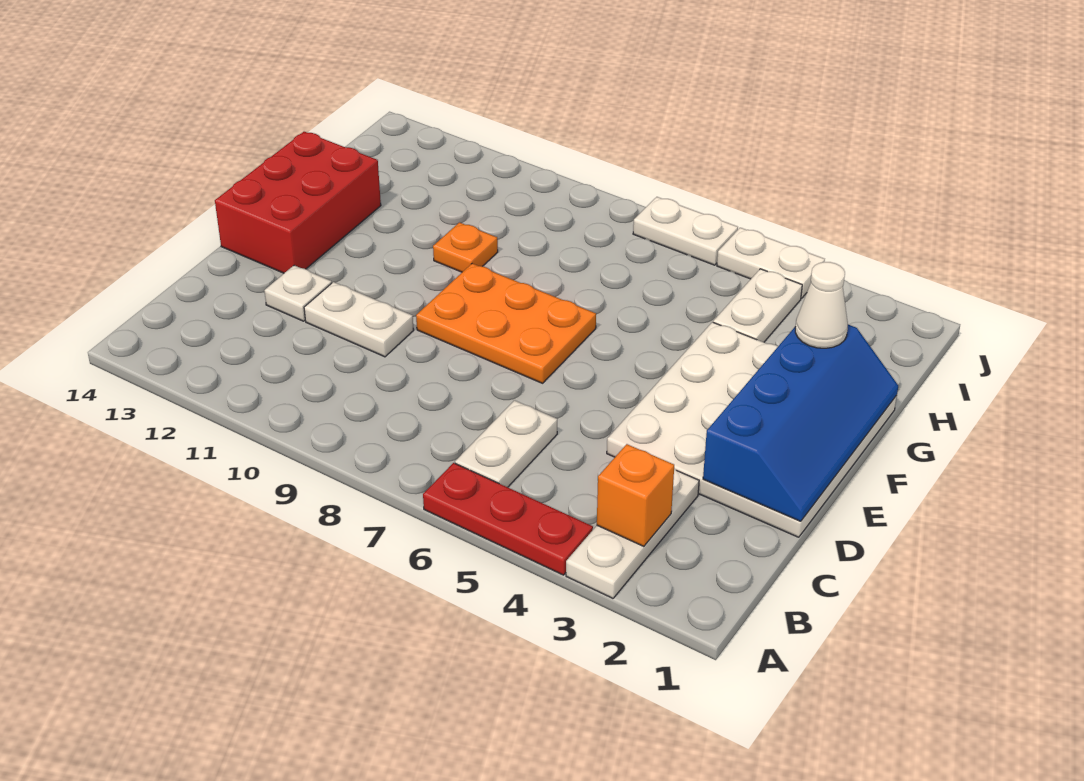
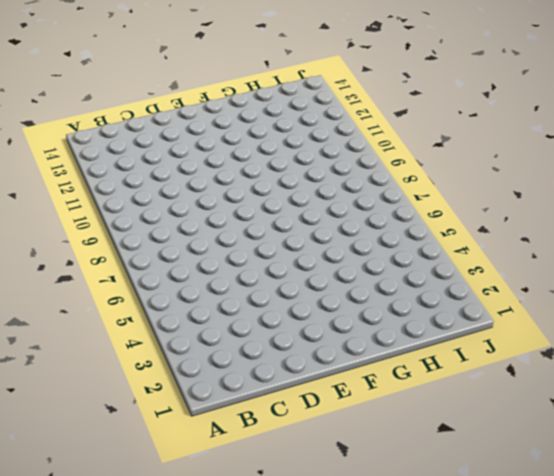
none -> white plate A3:C3 level 1
none -> red plate A4:A6 level 1
none -> white plate B6:C6 level 1

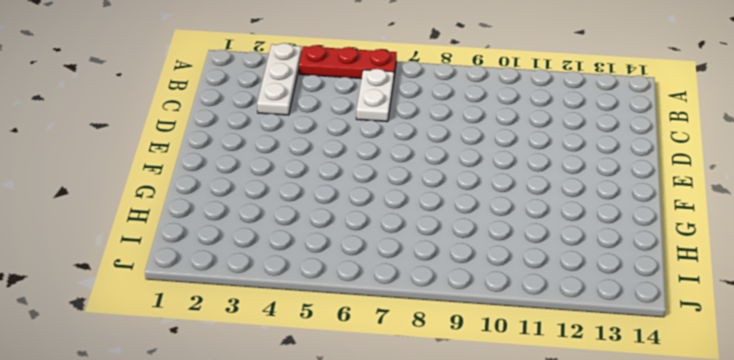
none -> white plate D1:G4 level 1
none -> white plate D10:D11 level 1
none -> white plate D12 level 1

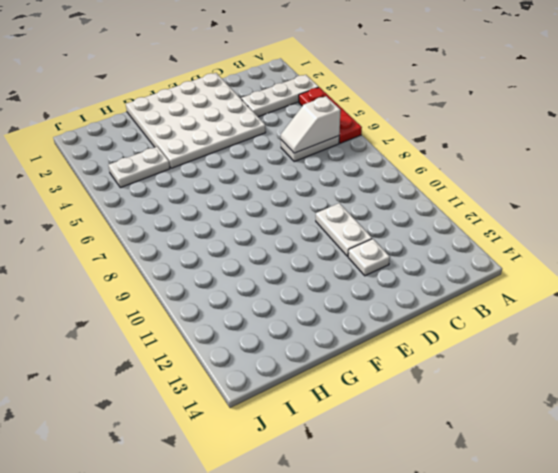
white slope B6:C6 level 2 top B -> none
none -> orange plate E7:F9 level 1
none -> red brick E13:G14 level 1
none -> orange plate G10 level 1

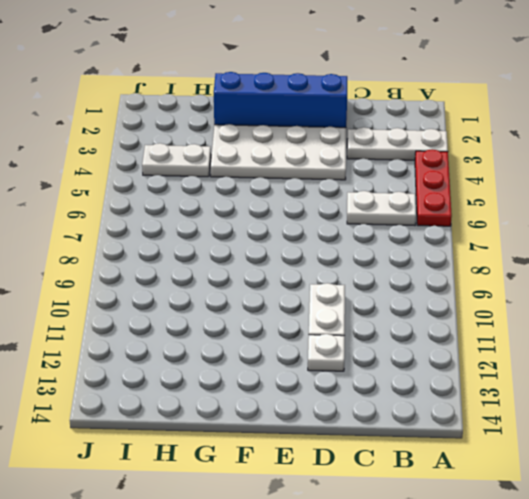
none -> orange plate E7:F9 level 1
none -> red brick E13:G14 level 1
none -> orange plate G10 level 1

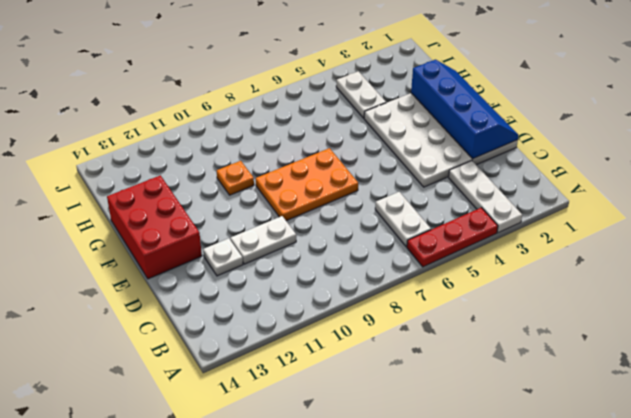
none -> white plate J4:J5 level 1
none -> white plate J6:J7 level 1
none -> orange brick B3 level 2

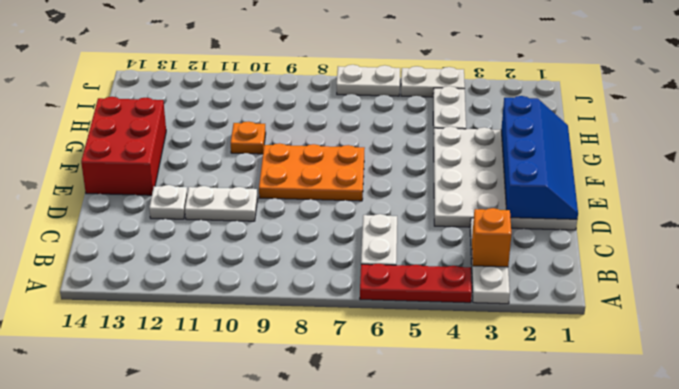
none -> white cone G2 level 3

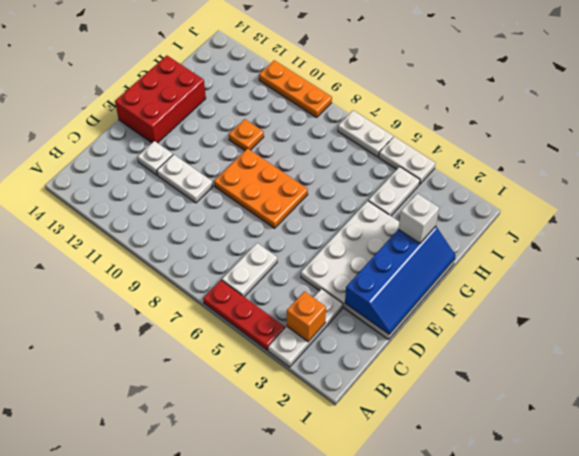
white brick G2 level 3 -> white cone G2 level 3
orange plate J9:J11 level 1 -> none

